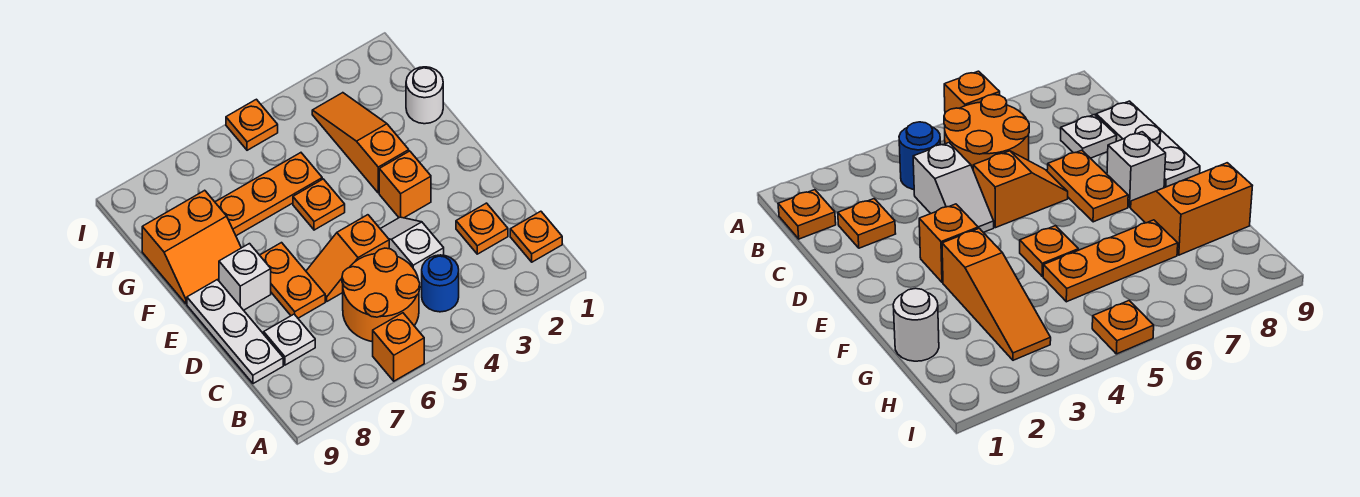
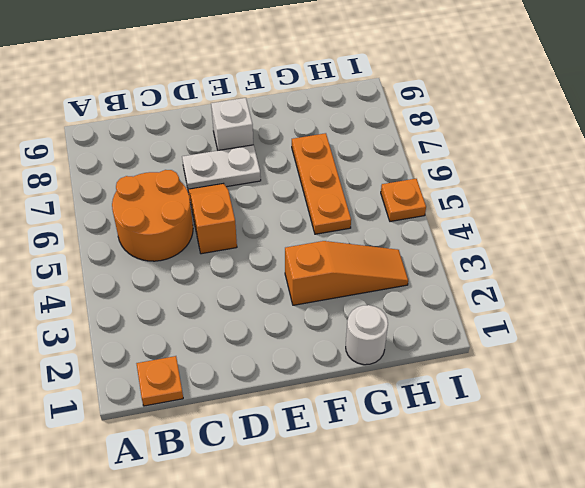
white plate D7:E7 level 1 -> orange plate D7:E7 level 1
none -> orange brick A6 level 1
none -> blue round brick B4 level 1
none -> orange plate C2 level 1

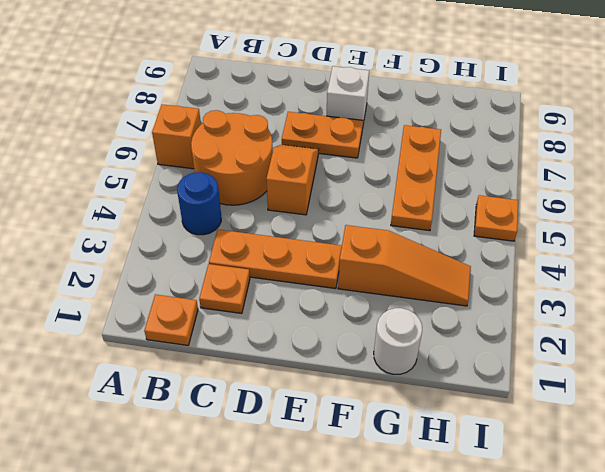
orange plate C3:E3 level 1 -> orange brick E3 level 1
none -> white slope C4:D4 level 1 top C
none -> white plate C8 level 1
none -> white plate C9:E9 level 1

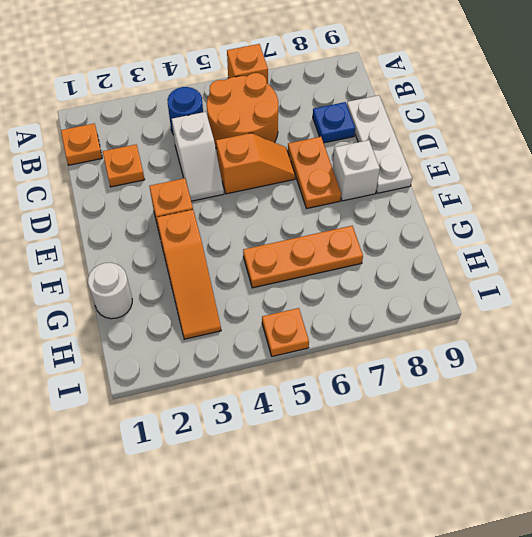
blue plate C8 level 1 -> white plate C8 level 1
none -> orange plate F5 level 1
none -> orange slope F8:G9 level 1 top G

